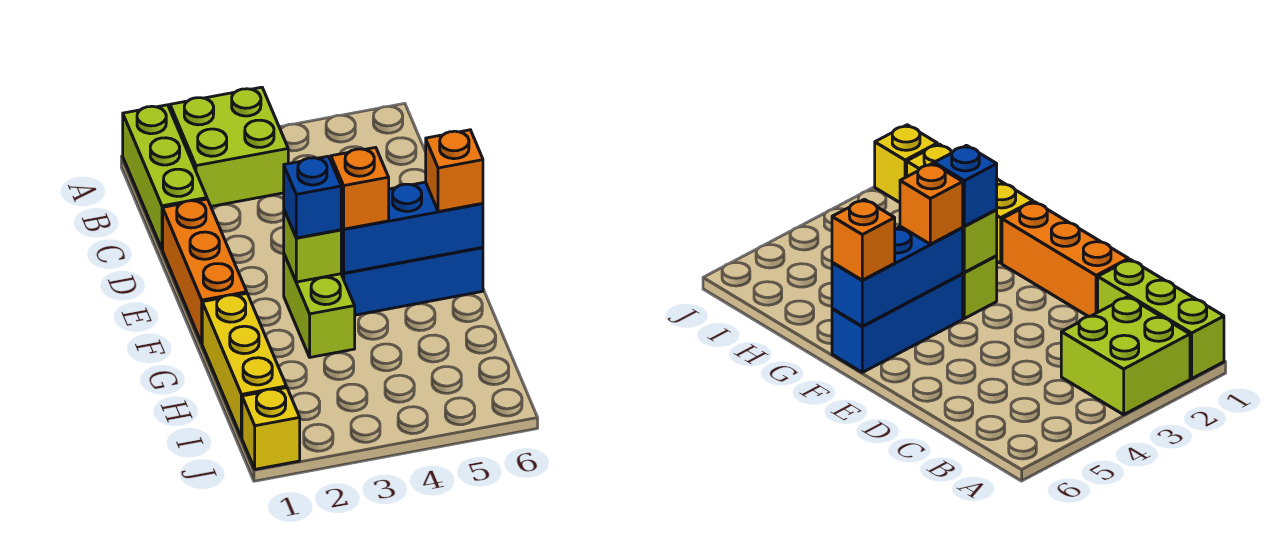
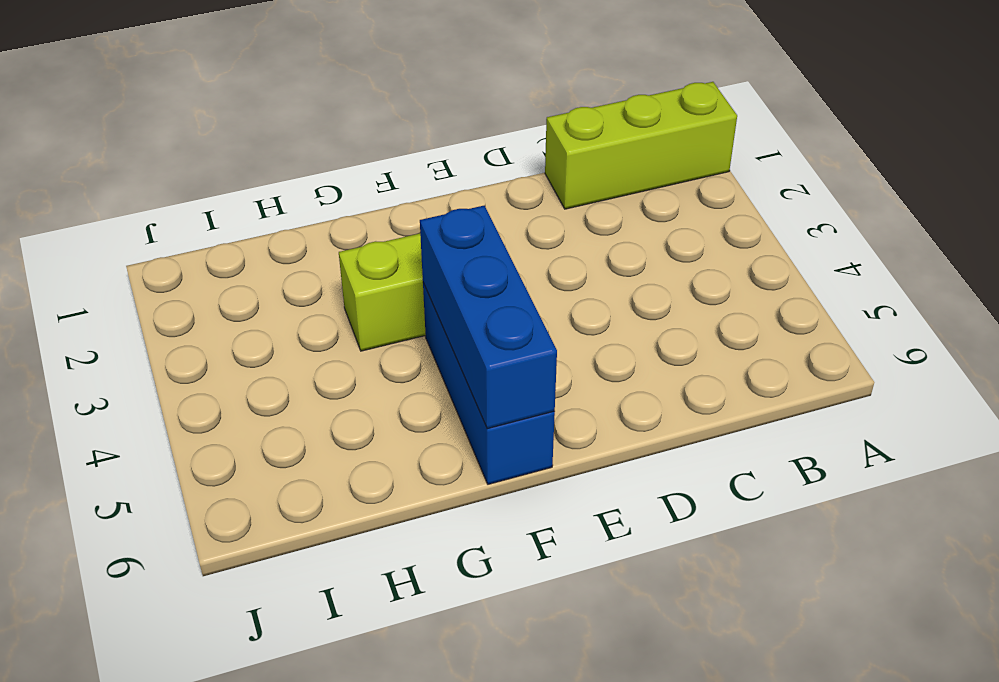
none -> lime brick A2:B3 level 1
none -> orange brick D1:F1 level 1
none -> yellow brick G1:I1 level 1

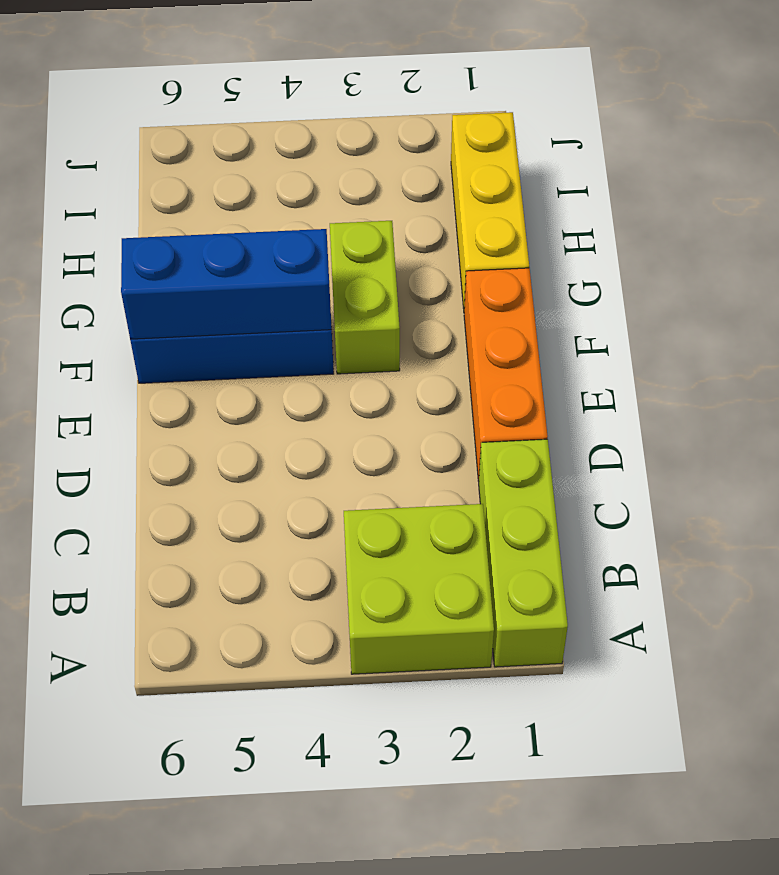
none -> yellow brick J1 level 1
none -> lime brick F3 level 2
none -> blue brick F3 level 3

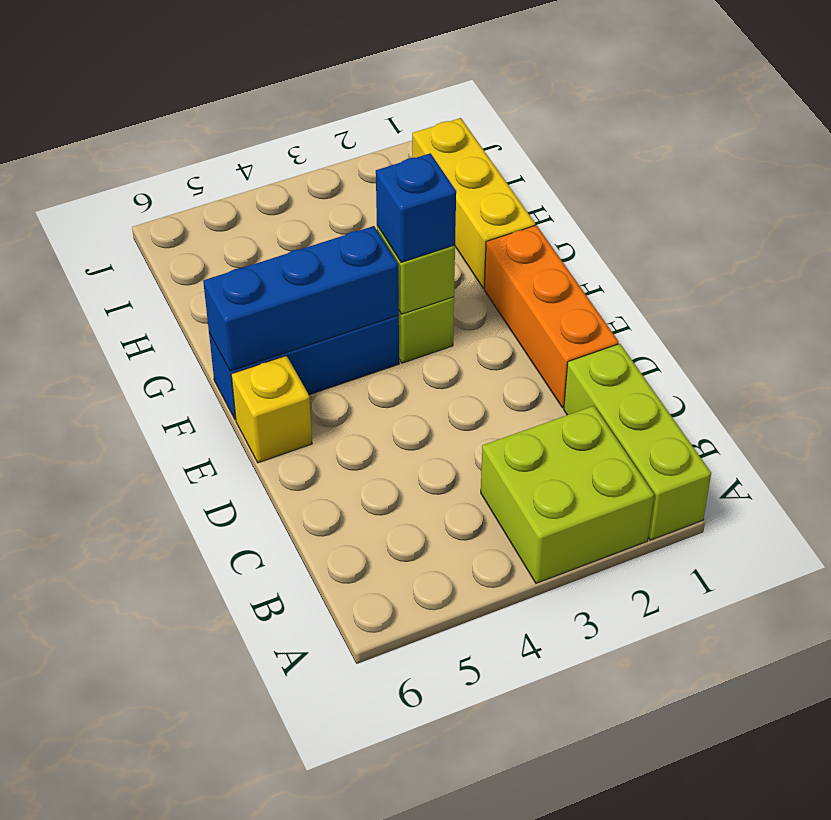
yellow brick E6 level 1 -> yellow brick J1 level 1
none -> orange brick F4 level 3
none -> orange brick F6 level 3

